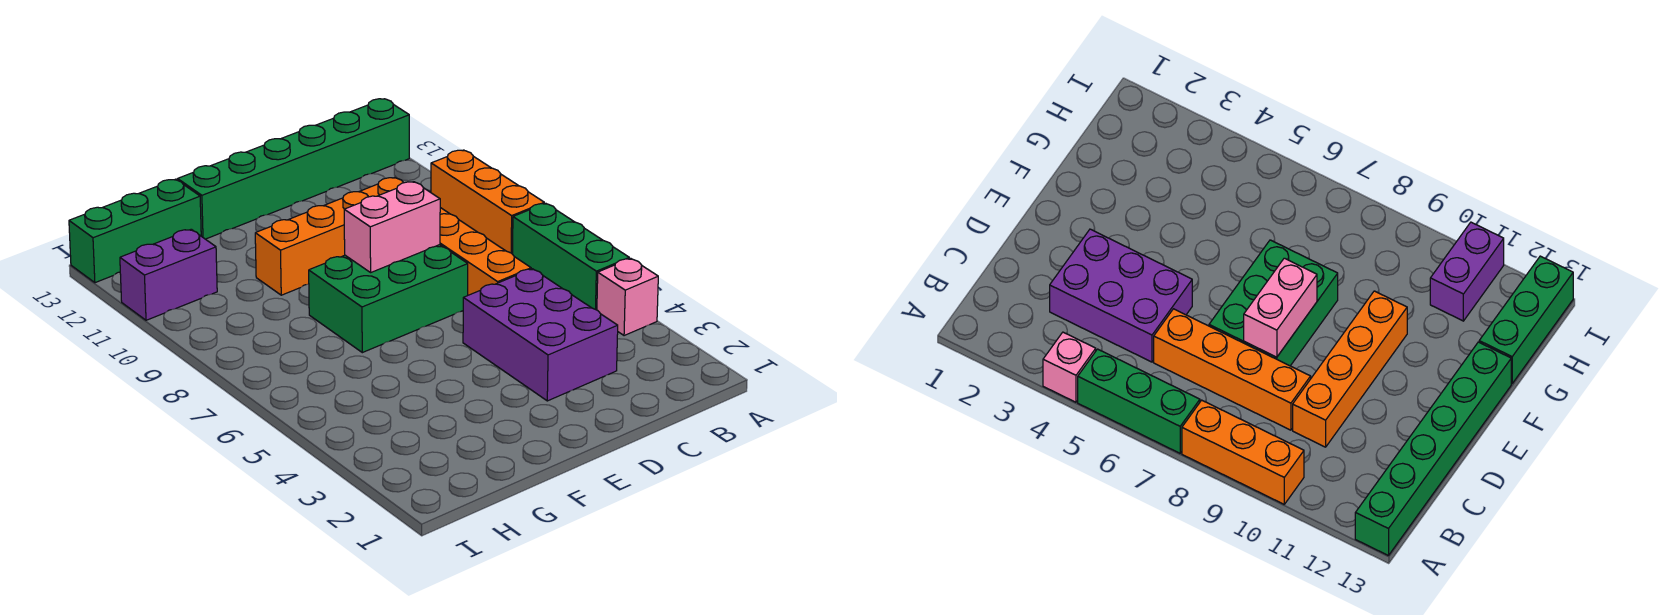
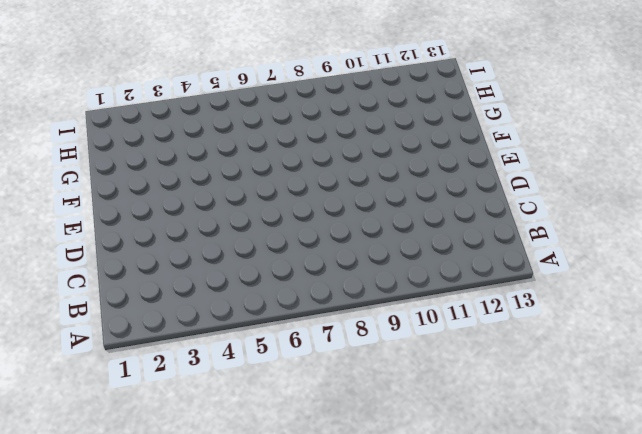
none -> pink brick A4 level 1
none -> green brick A5:A7 level 1

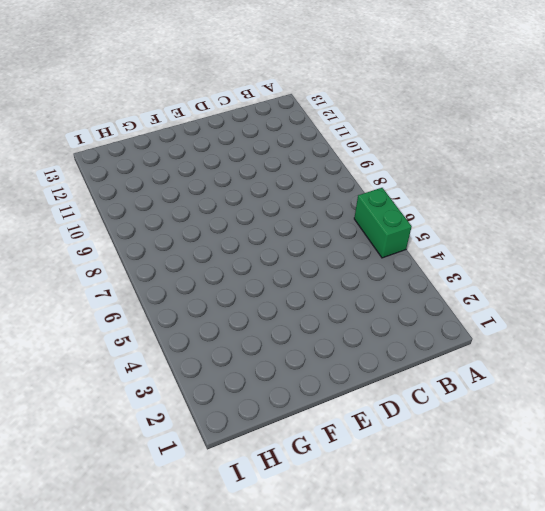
green brick A5:A6 level 1 -> green brick A5:A7 level 1
none -> pink brick A4 level 1
none -> orange brick A8:A10 level 1

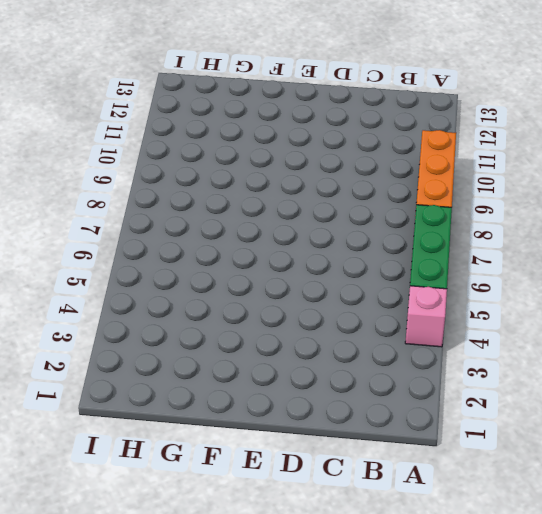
none -> green brick A13:F13 level 1
none -> purple brick C3:D5 level 1

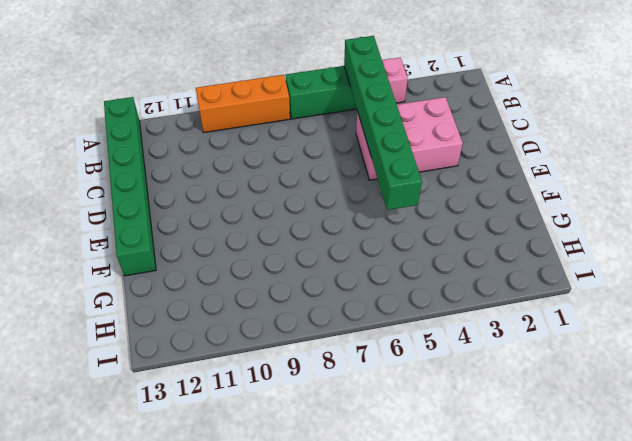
green brick A5:F5 level 2 -> none
pink brick C3:D5 level 1 -> purple brick C3:D5 level 1
none -> orange brick C6:C9 level 1
none -> orange brick C10:F10 level 1

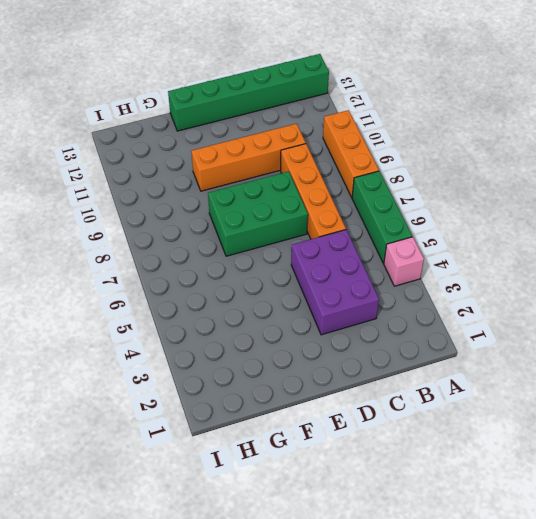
none -> green brick G13:I13 level 1
none -> purple brick H11:I11 level 1

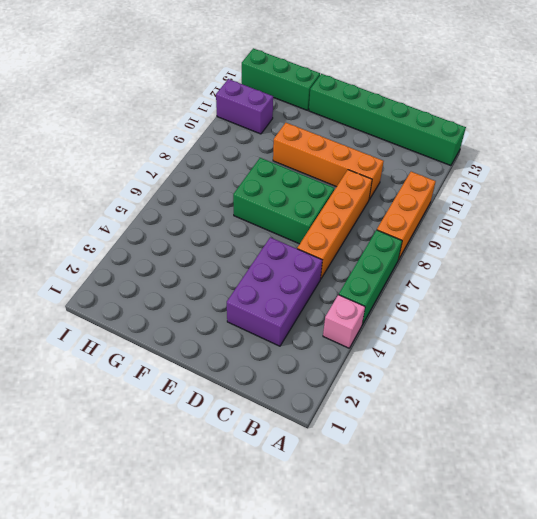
none -> pink brick D8:E8 level 2

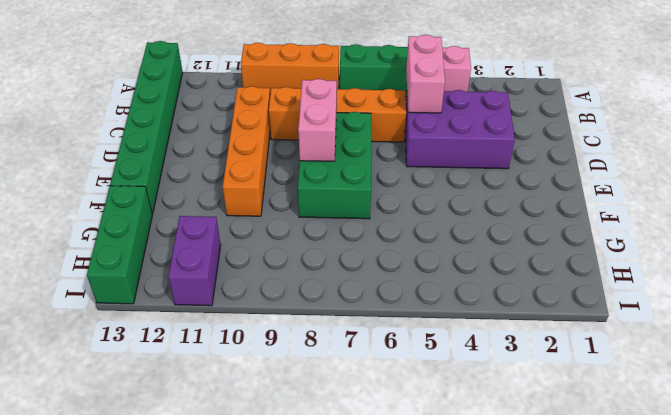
pink brick B5:C5 level 2 -> none

